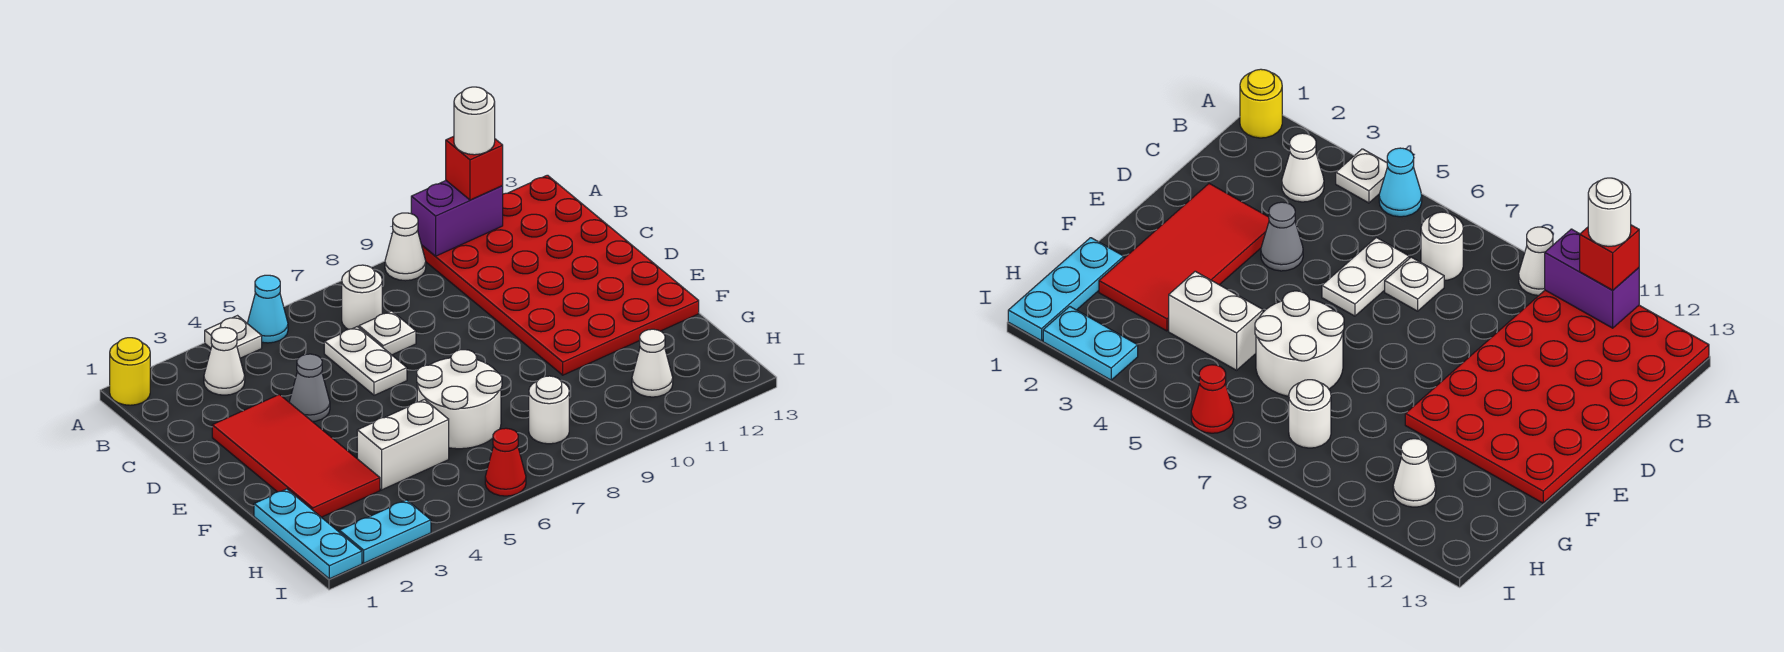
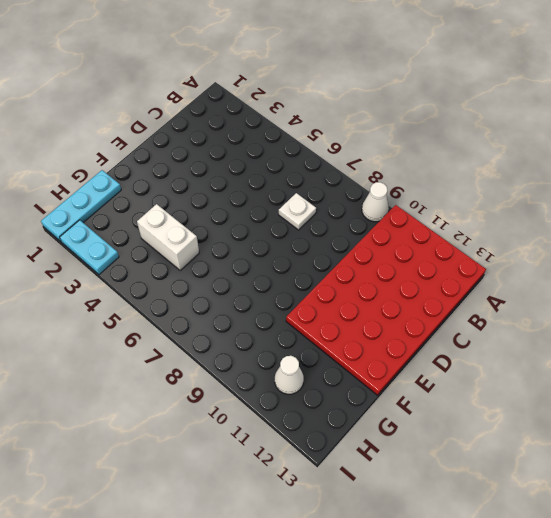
none -> yellow round brick A1 level 1
none -> white plate A4 level 1
none -> cyan cone A5 level 1

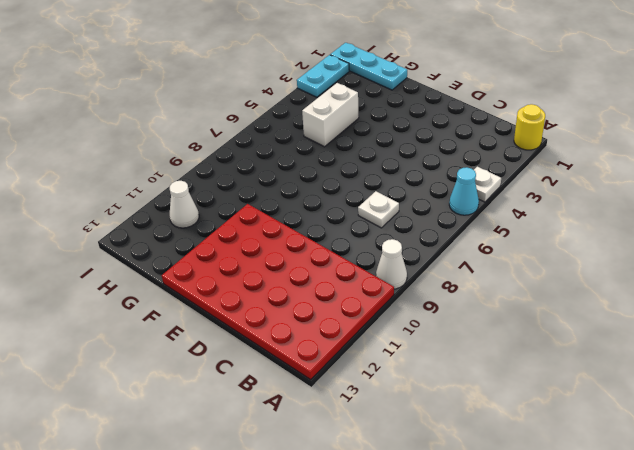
none -> white cone B3 level 1
none -> white round brick B7 level 1
none -> white plate C6:D6 level 1

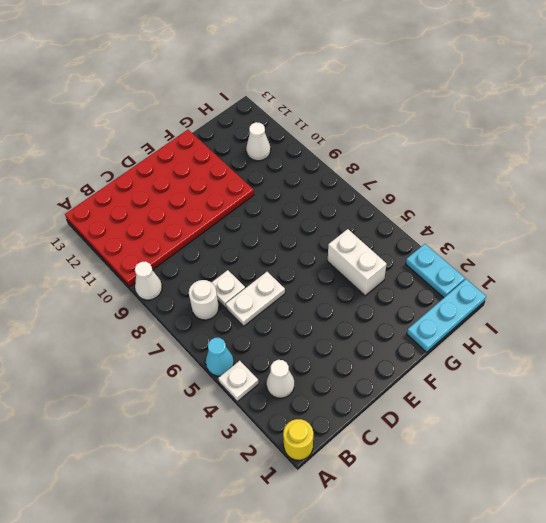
none -> red tile D2:G3 level 1
none -> grey cone D4 level 1
none -> white round brick F6:G7 level 1

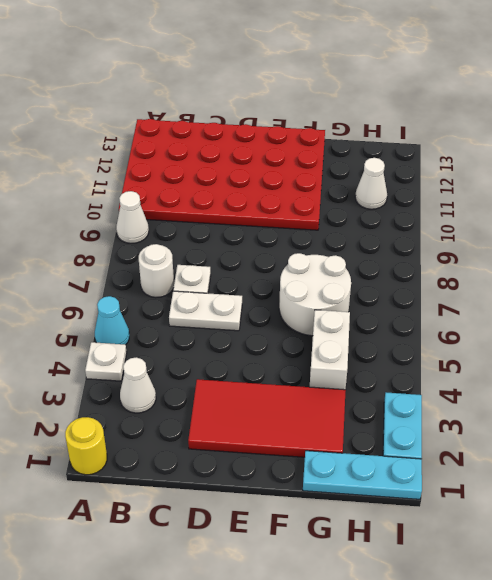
none -> grey cone D4 level 1
none -> white round brick H8 level 1
none -> red cone I6 level 1

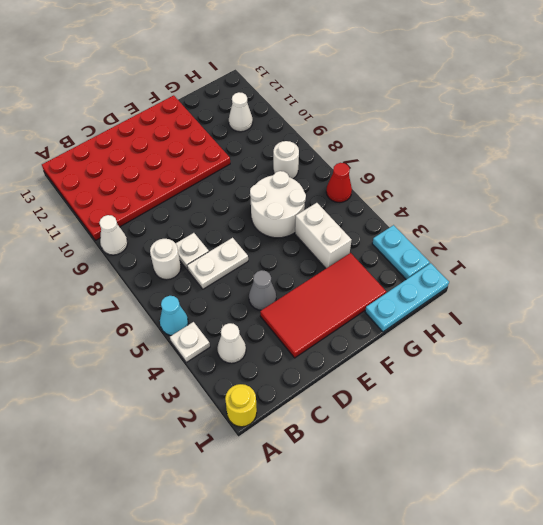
none -> purple brick A10:A11 level 2
none -> red brick A11 level 3
none -> white round brick A11 level 4

